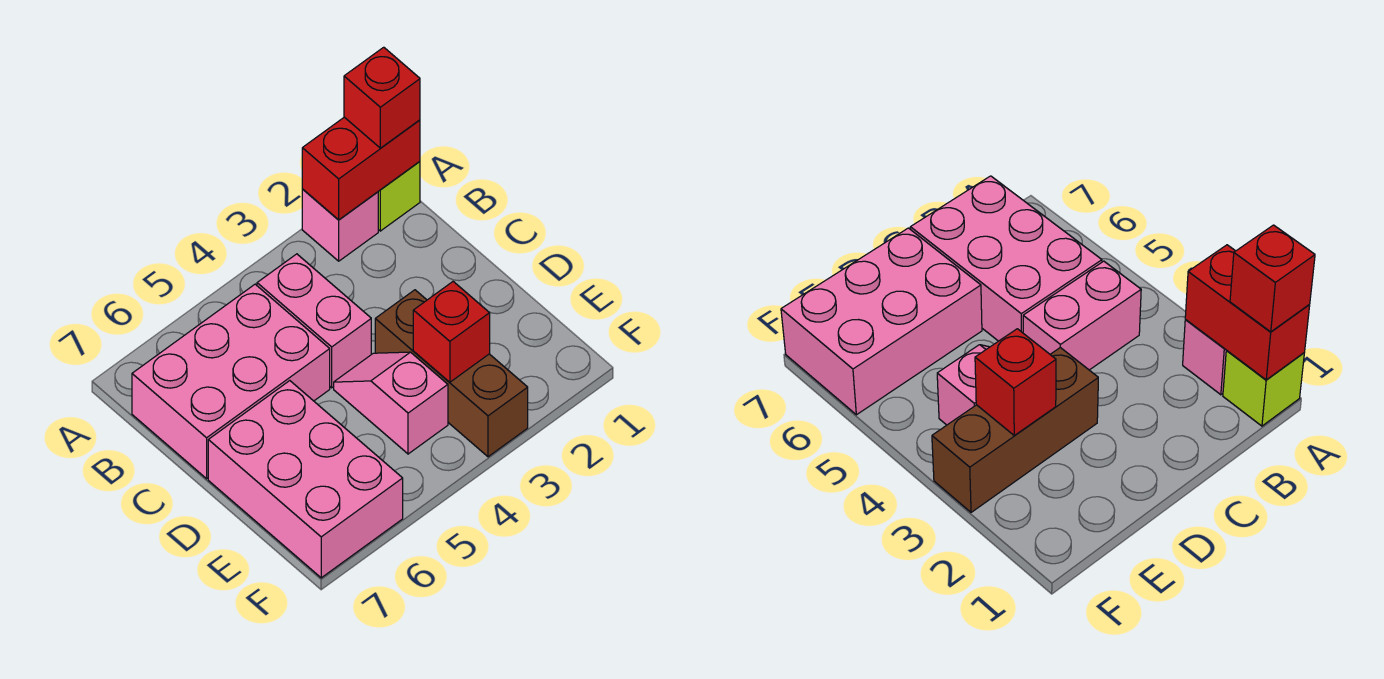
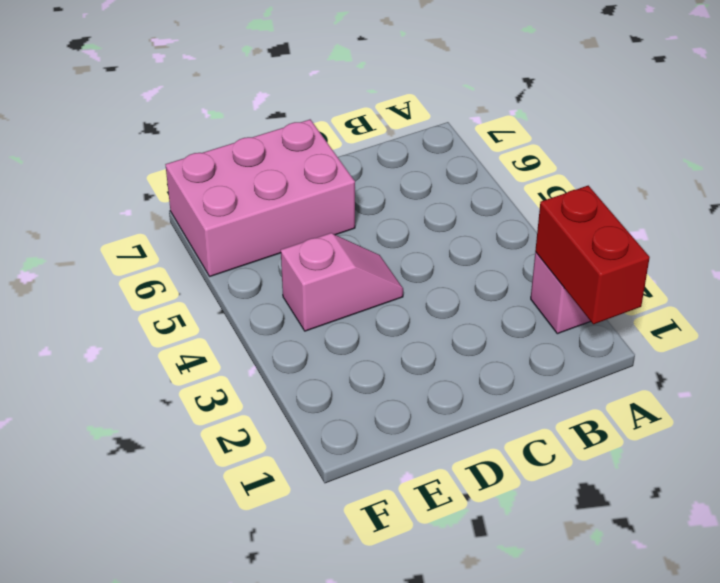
none -> lime brick A1 level 1
none -> pink brick B4:C4 level 1

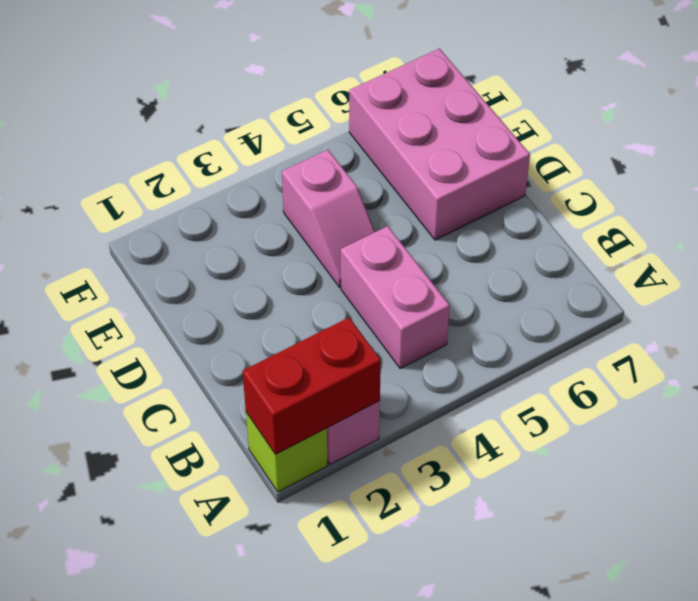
none -> pink brick B5:C7 level 1
none -> brown brick D3:F3 level 1

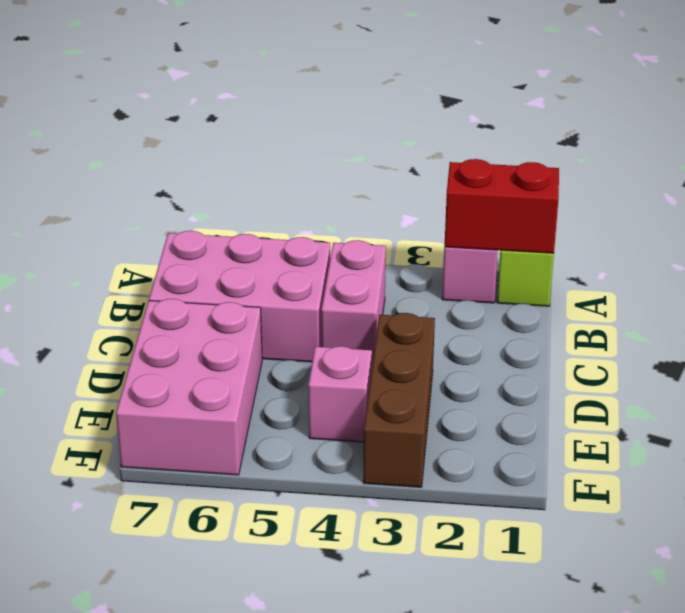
none -> red brick E3 level 2
none -> red brick A1 level 3

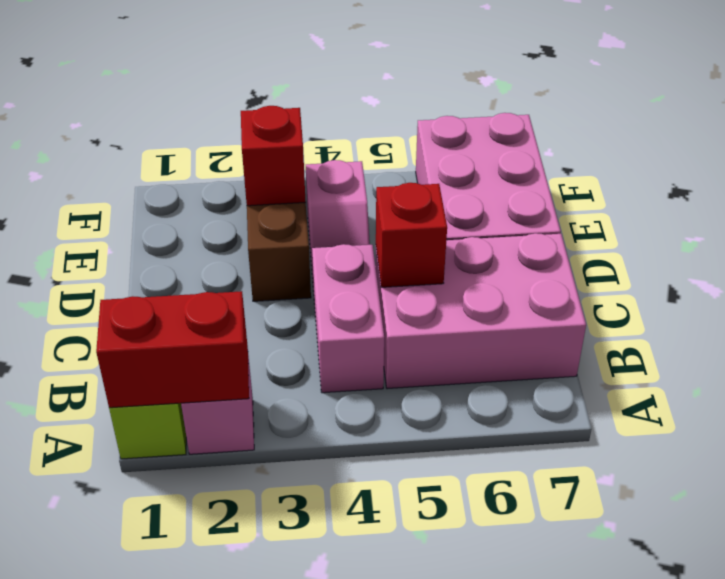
red brick C5 level 2 -> red brick A1 level 3

